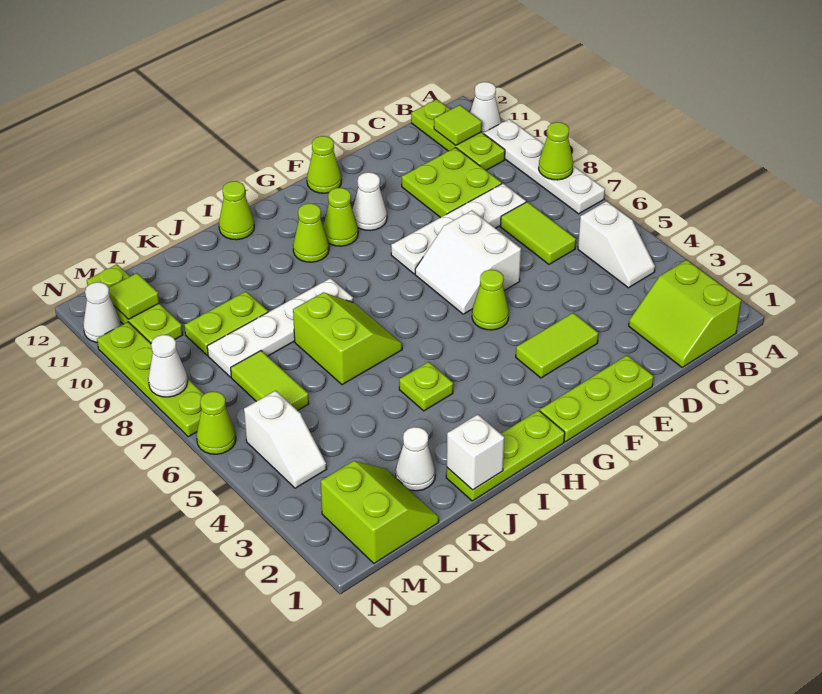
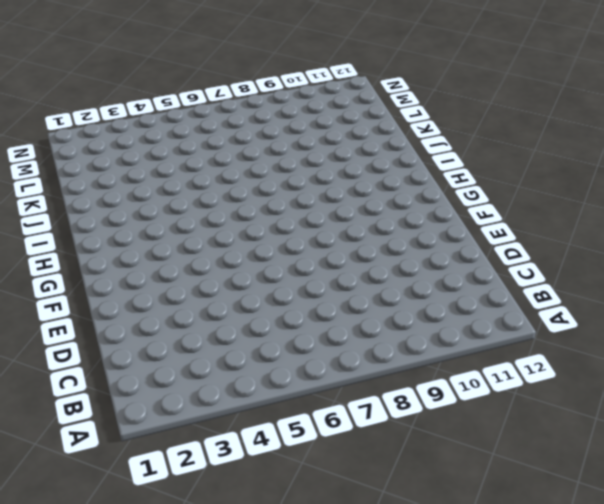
none -> white plate A7:A10 level 1
none -> white cone A11 level 1
none -> lime slope B1:C2 level 1 top B
none -> white slope B4:B5 level 1 top 5

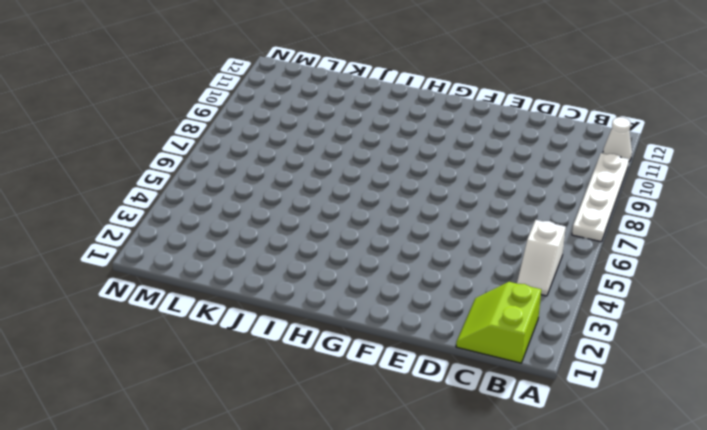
none -> lime plate B10:B12 level 1
none -> lime tile C6:C7 level 1
none -> white plate C8:F8 level 1
none -> lime plate C9:D10 level 1

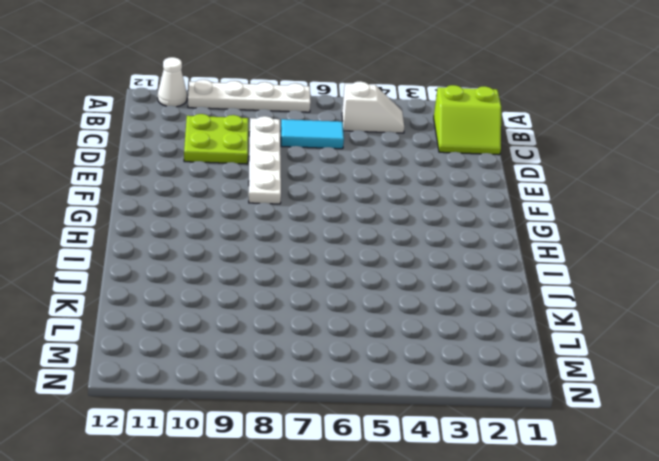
cyan tile C6:C7 level 1 -> lime tile C6:C7 level 1
none -> lime plate B10:B12 level 1
none -> lime plate E1:G1 level 1
none -> lime tile E3:F3 level 1
none -> white slope E6:F7 level 1 top E

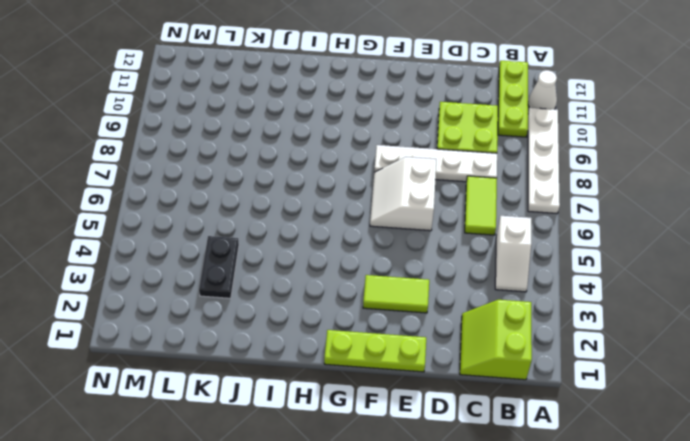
black plate K3:K4 level 1 -> none
none -> lime cone F5 level 1
none -> white cone F10 level 1
none -> lime cone F12 level 1
none -> lime cone G10 level 1

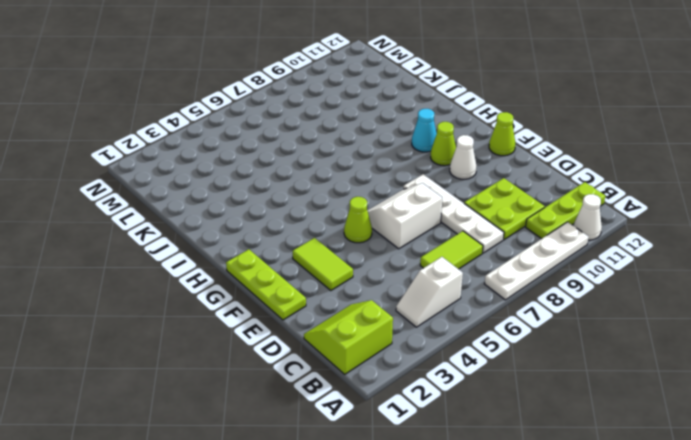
cyan cone H10 level 1 -> lime cone H10 level 1
none -> lime plate H1:J1 level 1
none -> lime plate I4 level 1
none -> lime slope I6:J7 level 1 top J
none -> white plate I8:L8 level 1

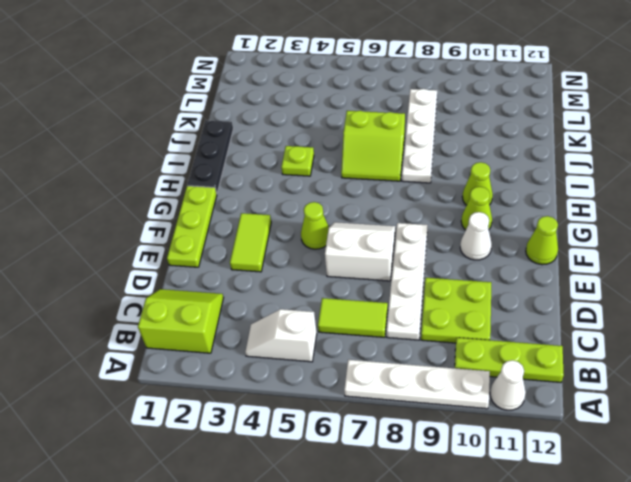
black plate H1:J1 level 1 -> lime plate H1:J1 level 1
none -> lime cone I12 level 1
none -> white cone K2 level 1
none -> lime plate K9:L9 level 1
none -> lime slope L1:M2 level 1 top M

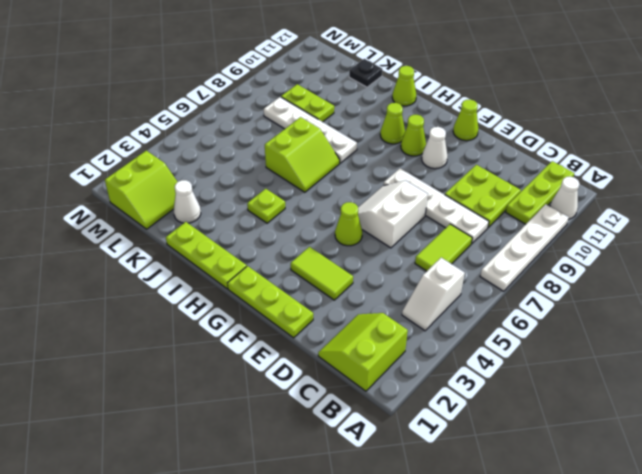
black plate K12 level 1 -> none
none -> lime tile L6:L7 level 1
none -> white slope M4:M5 level 1 top 5
none -> lime plate M10:M12 level 1
none -> lime cone N6 level 1

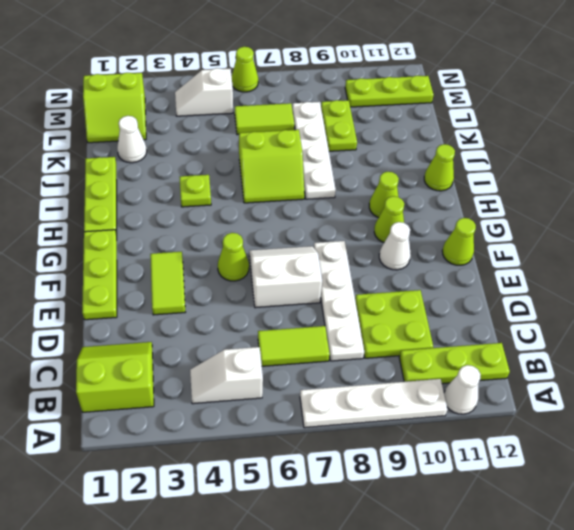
none -> lime plate N7:N10 level 1
none -> white cone N11 level 1
none -> lime cone A8 level 2
none -> lime tile B11 level 2

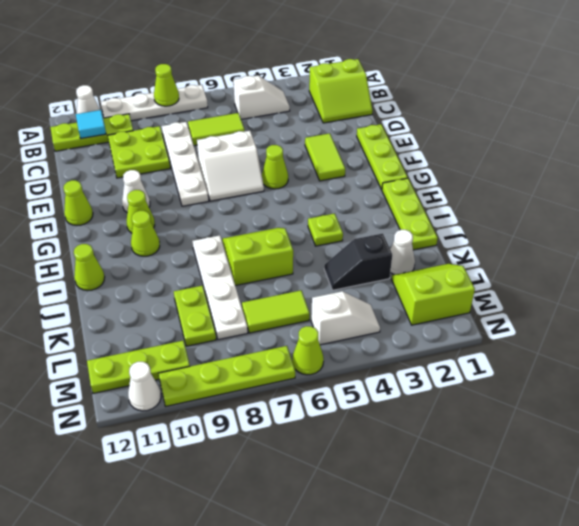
cyan tile B11 level 2 -> lime tile B11 level 2
black slope K3:K4 level 1 top 3 -> none
none -> white brick J1 level 2
none -> lime tile M11 level 2
none -> white cone N8 level 2

